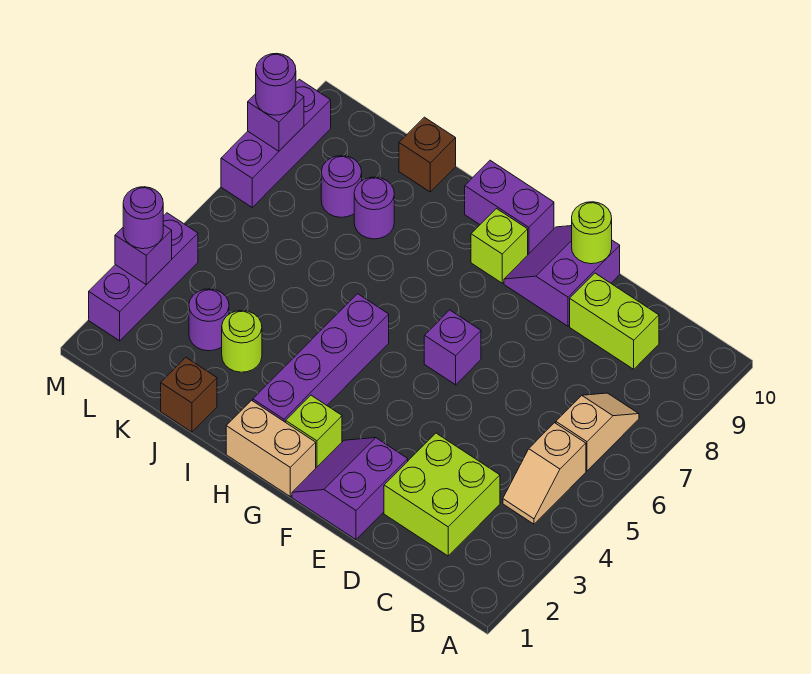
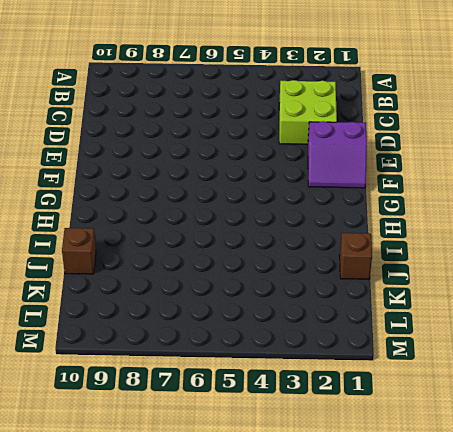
none -> tan slope B4:B5 level 1 top 5
none -> tan slope B6:B7 level 1 top 6
none -> lime brick C9:D9 level 1

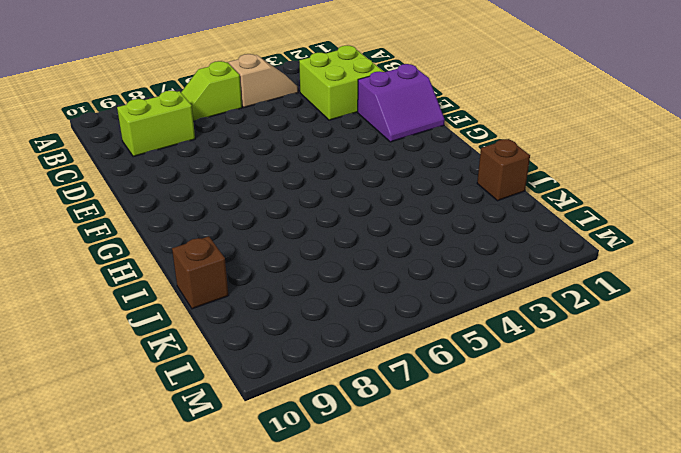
lime slope B6:B7 level 1 top 6 -> tan slope B6:B7 level 1 top 6
lime brick C8:C9 level 1 -> lime brick C9:D9 level 1
none -> purple slope E9:F10 level 1 top E
none -> purple brick F6 level 1
none -> tan brick G1:H1 level 1

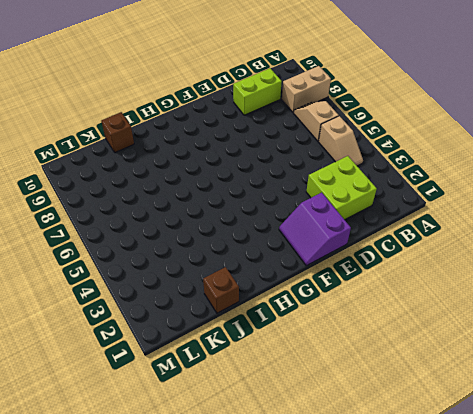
tan brick A8:B8 level 1 -> tan brick G1:H1 level 1
none -> purple slope E9:F10 level 1 top E
none -> purple brick F6 level 1
none -> lime brick G2 level 1

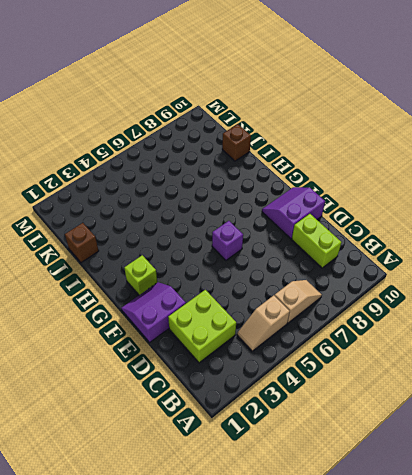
none -> tan brick G1:H1 level 1
none -> lime brick G9 level 1
none -> purple brick G10:H10 level 1

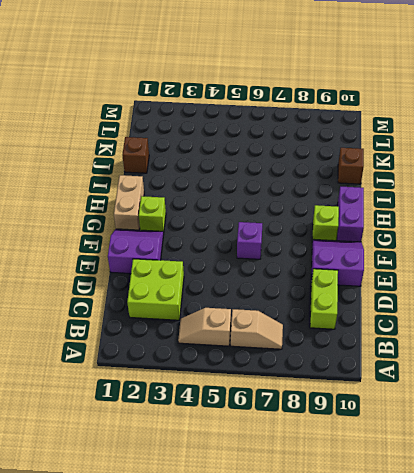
none -> purple brick H2:H5 level 1
none -> lime round brick J3 level 1
none -> purple round brick J8 level 1

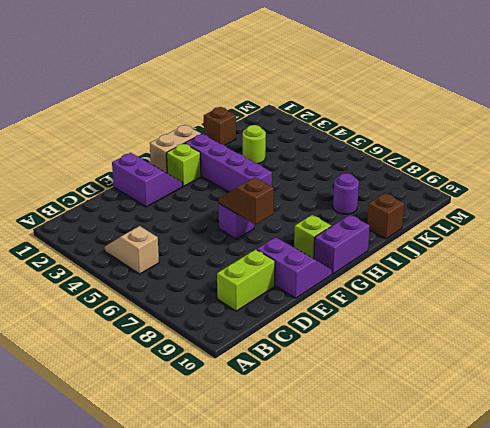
brown slope F6:F7 level 2 top 7 -> none
none -> tan slope B6:B7 level 1 top 6
none -> lime brick C2:D3 level 1
none -> purple round brick K3 level 1

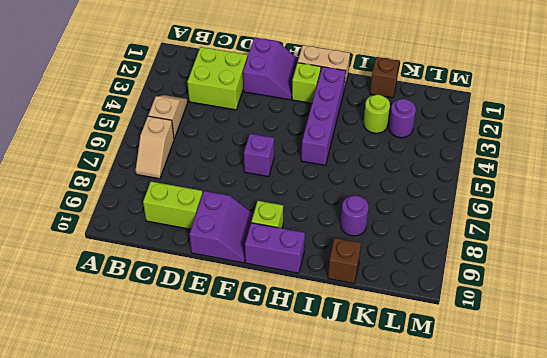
none -> purple round brick K8 level 1
none -> purple brick M2:M4 level 1
none -> purple brick M7:M9 level 1

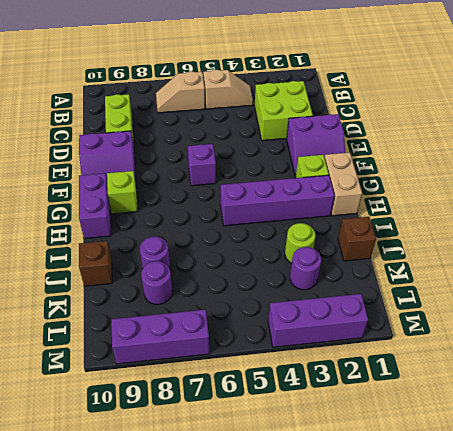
none -> lime round brick E10 level 2
none -> purple brick M3 level 2
none -> purple brick M8 level 2

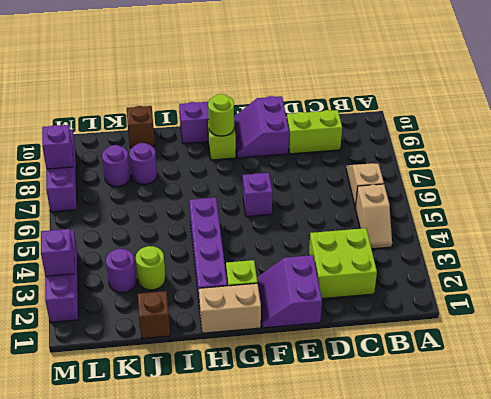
lime round brick G9 level 2 -> lime round brick E10 level 2
none -> purple round brick M3 level 3
none -> purple round brick M8 level 3

